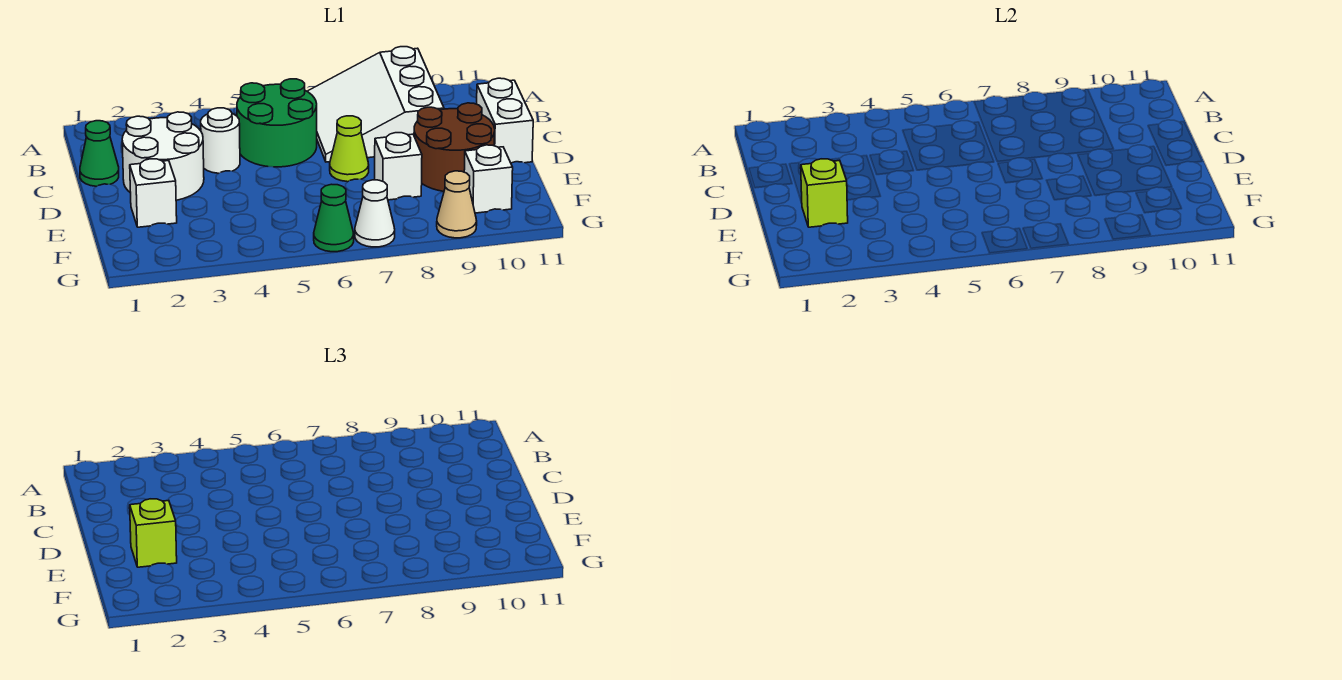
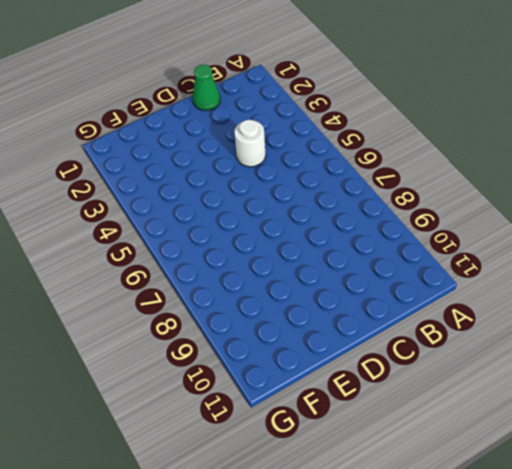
none -> white slope A7:C9 level 1 top 9
none -> green round brick B5:C6 level 1
none -> white round brick C2:D3 level 1

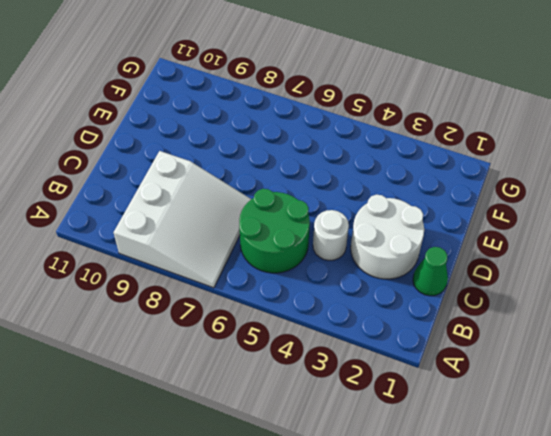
none -> white brick C11:D11 level 1
none -> lime cone D7 level 1
none -> brown round brick D9:E10 level 1

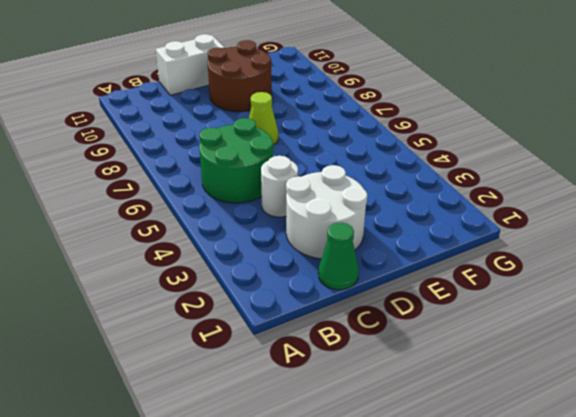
none -> white slope A7:C9 level 1 top 9
none -> white brick E2 level 1
none -> white brick E8 level 1

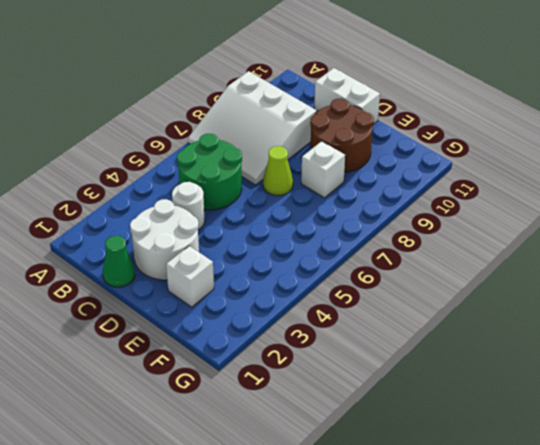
none -> white brick F10 level 1
none -> green cone G6 level 1
none -> white cone G7 level 1

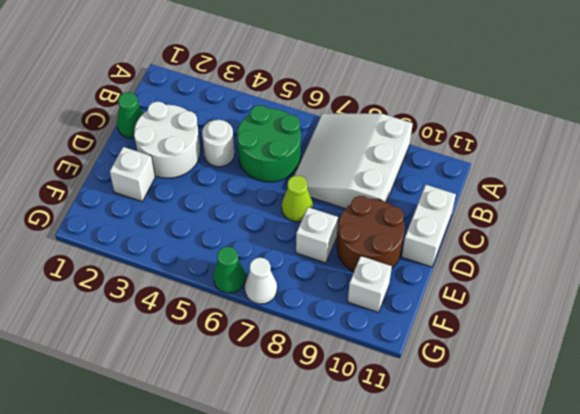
none -> tan cone G9 level 1
none -> lime brick E2 level 2
none -> lime brick E2 level 3

